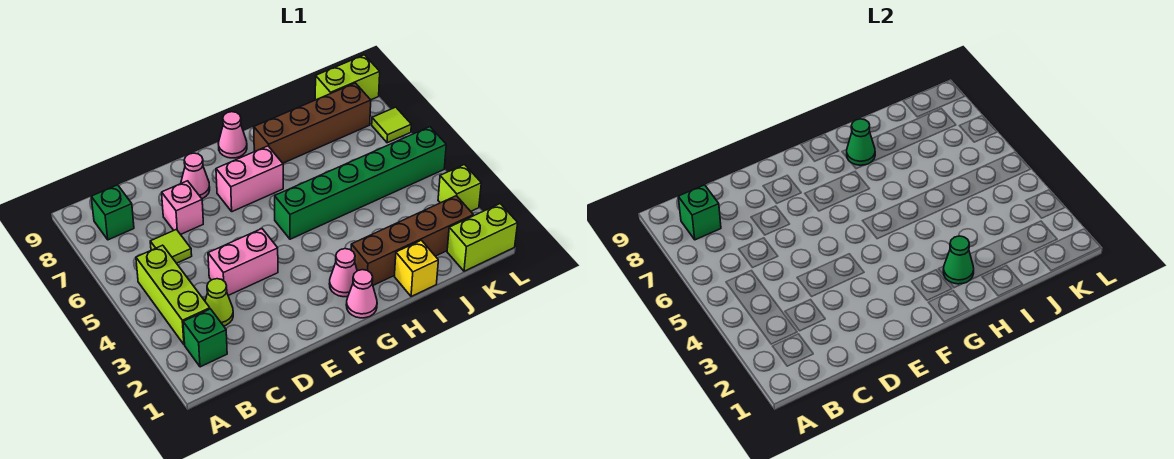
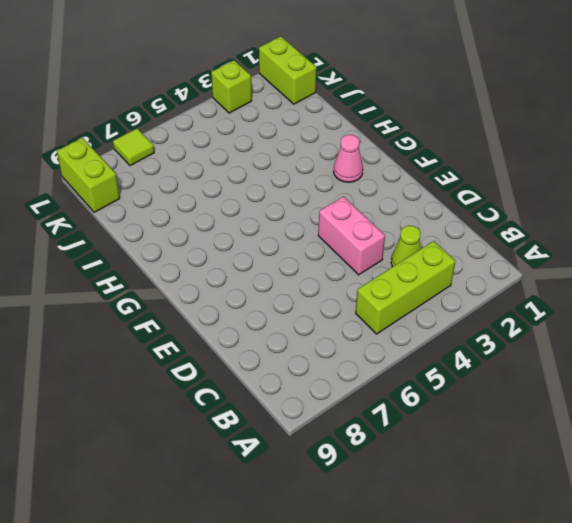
none -> green brick B2 level 1
none -> green brick B8 level 1
none -> lime tile C6 level 1

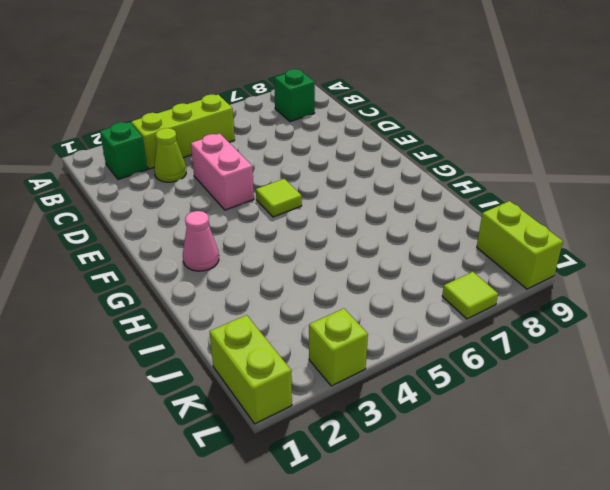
lime tile F5 level 1 -> lime tile C6 level 1
none -> pink brick D7 level 1
none -> pink cone E8 level 1
none -> pink brick F7:G7 level 1

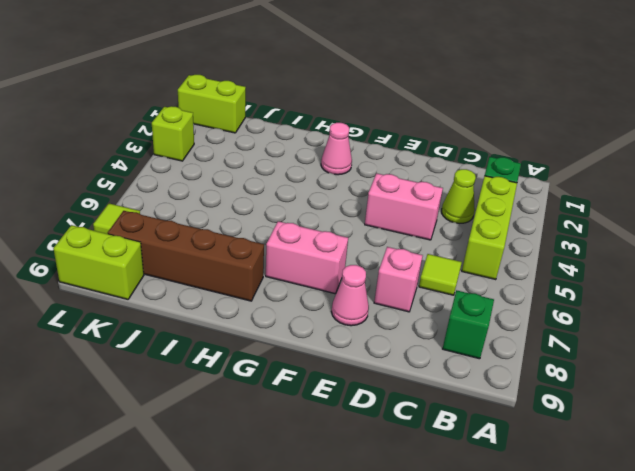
none -> pink cone G1 level 1
none -> green brick G5:L5 level 1
none -> pink cone G9 level 1

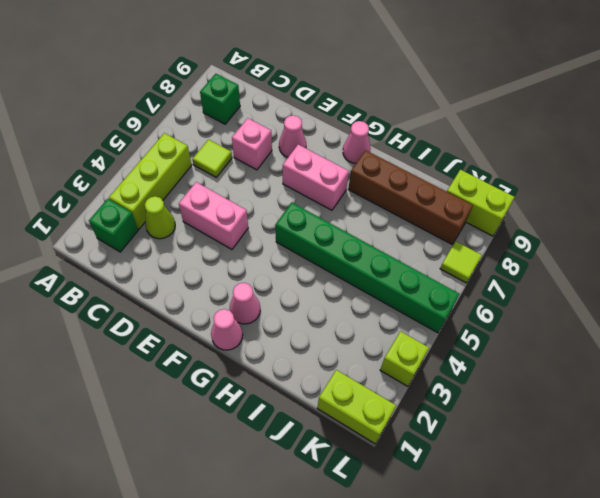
none -> brown brick H2:K2 level 1
none -> yellow brick I1 level 1
none -> green brick B8 level 2

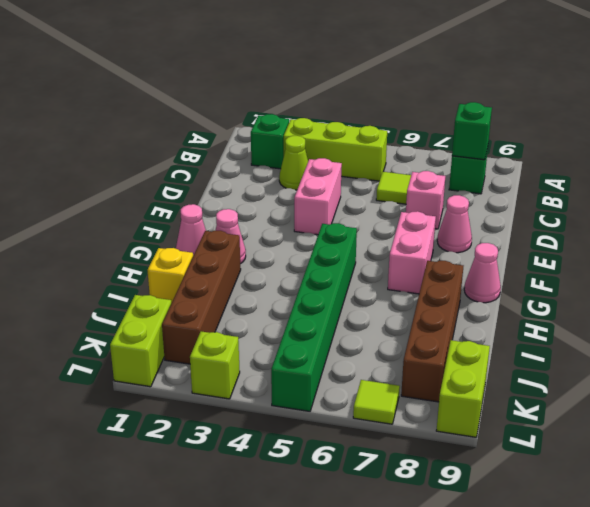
none -> green cone H2 level 2
none -> green cone H8 level 2

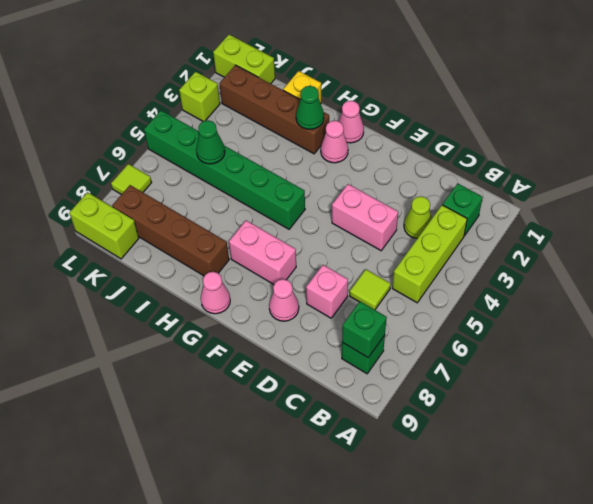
green cone J5 level 2 -> green cone H8 level 2

